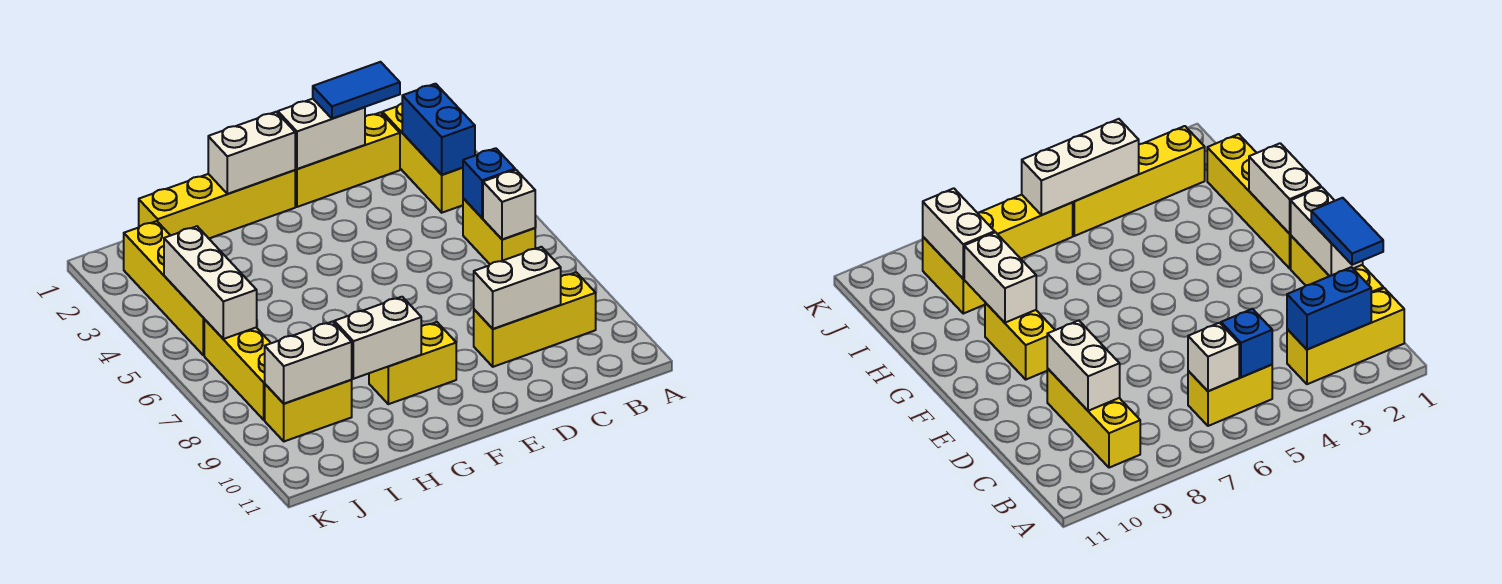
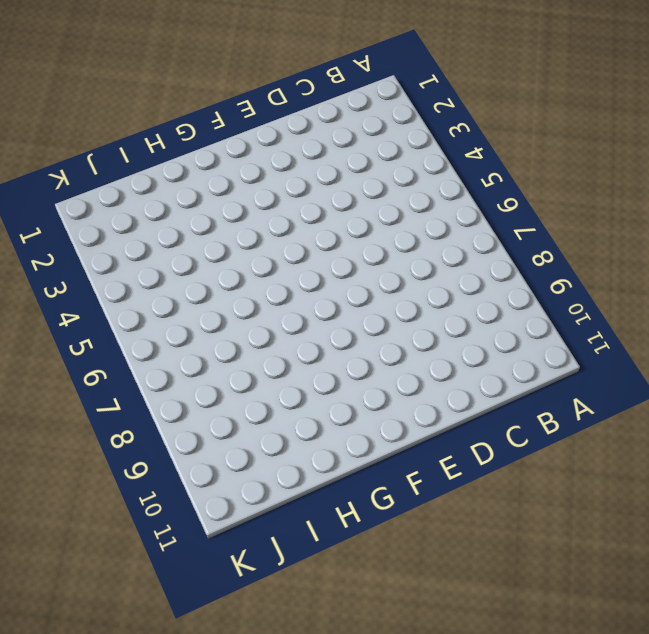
none -> yellow brick B1:B3 level 1
none -> yellow brick B5:B6 level 1
none -> yellow brick B9:D9 level 1

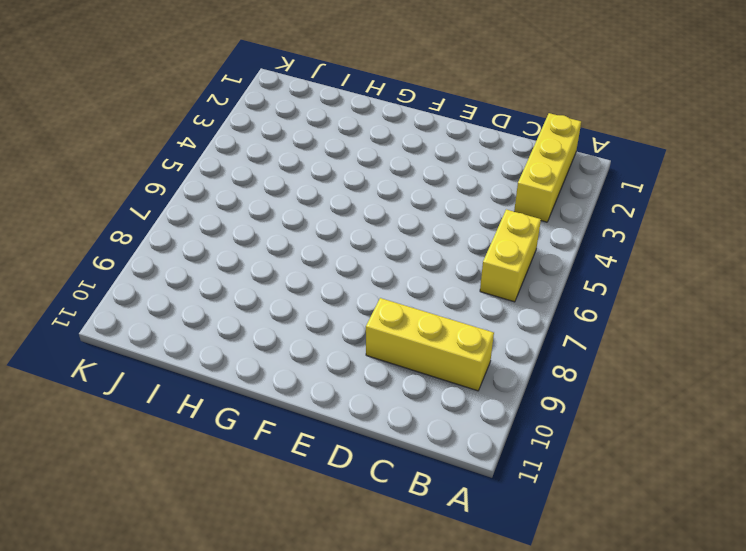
none -> yellow brick C1:E1 level 1
none -> yellow brick F1:I1 level 1
none -> yellow brick F9:G9 level 1

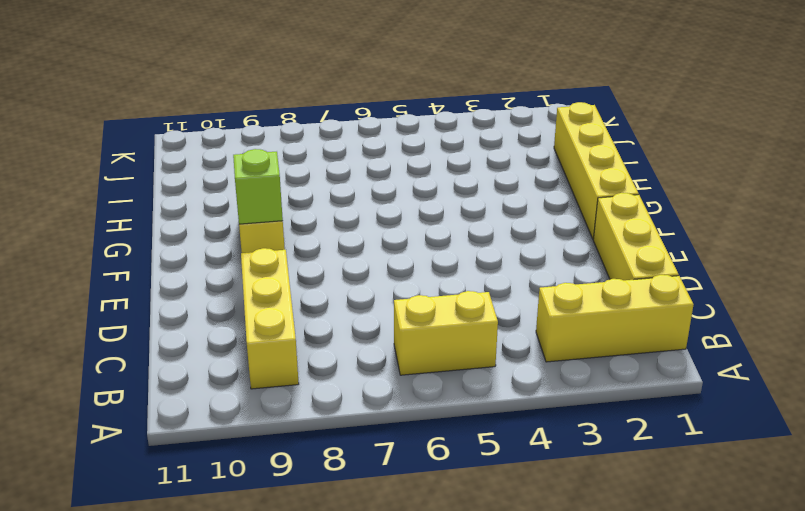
lime brick F9 level 2 -> none
none -> yellow brick I9:J9 level 1
none -> yellow brick J2:J5 level 1
none -> yellow brick J6:J8 level 1

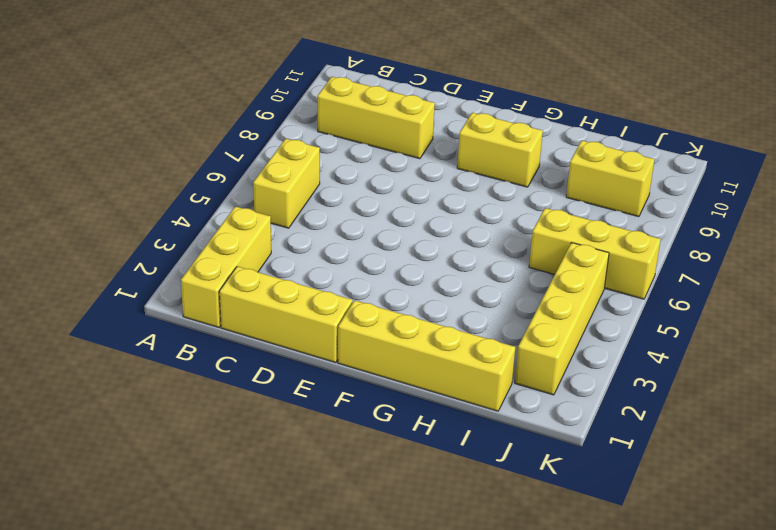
yellow brick I6:K6 level 1 -> yellow brick J6:J8 level 1
none -> blue brick B2:B3 level 2
none -> blue brick B5 level 2
none -> white brick B6 level 2

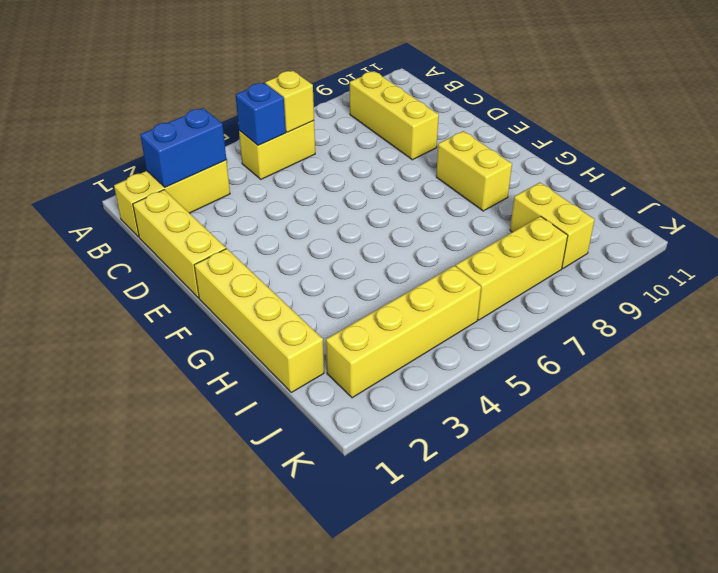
yellow brick B6 level 2 -> white brick B6 level 2
none -> white brick C9:D9 level 2
none -> white brick D1:E1 level 2
none -> white brick F1:G1 level 2

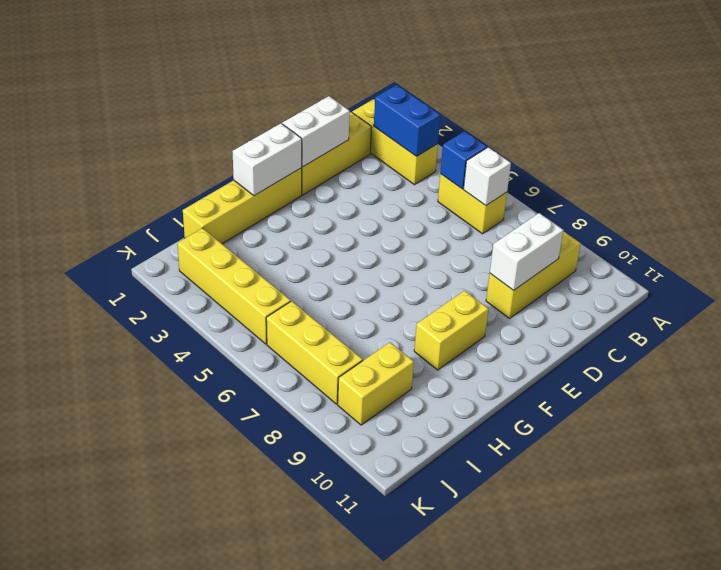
none -> white brick G9:H9 level 2
none -> white brick I9:J9 level 2
none -> white brick J4:J6 level 2

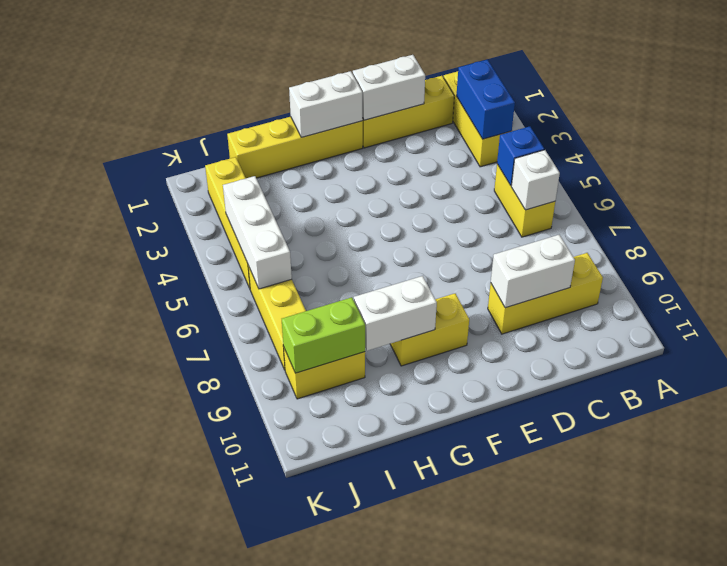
lime brick I9:J9 level 2 -> white brick I9:J9 level 2
none -> blue tile C1:D1 level 3

